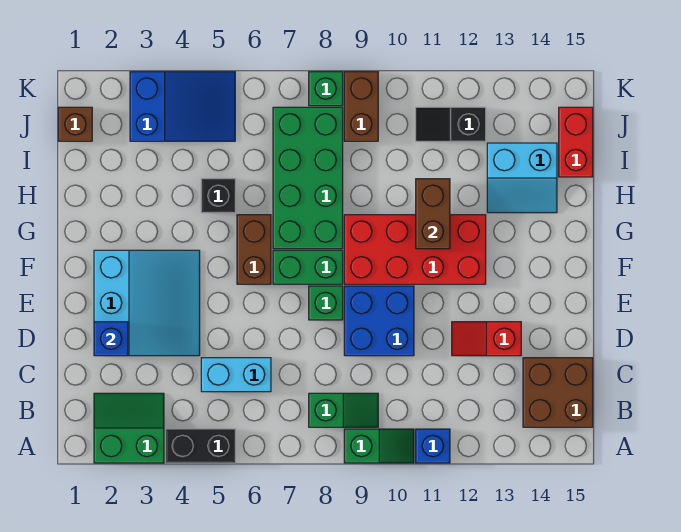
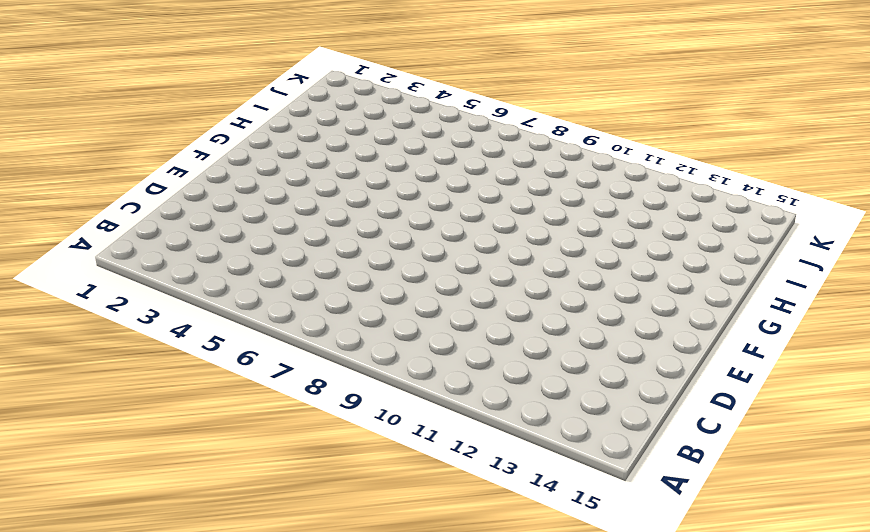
none -> green slope A2:B3 level 1 top A
none -> black brick A4:A5 level 1
none -> green slope A9:A10 level 1 top 9

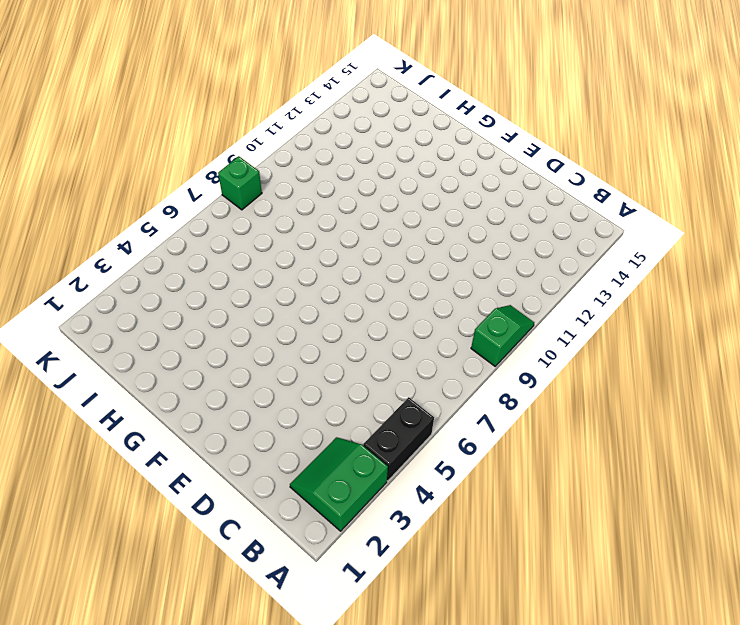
none -> blue brick A11 level 1
none -> green slope B8:B9 level 1 top 8
none -> brown brick B14:C15 level 1

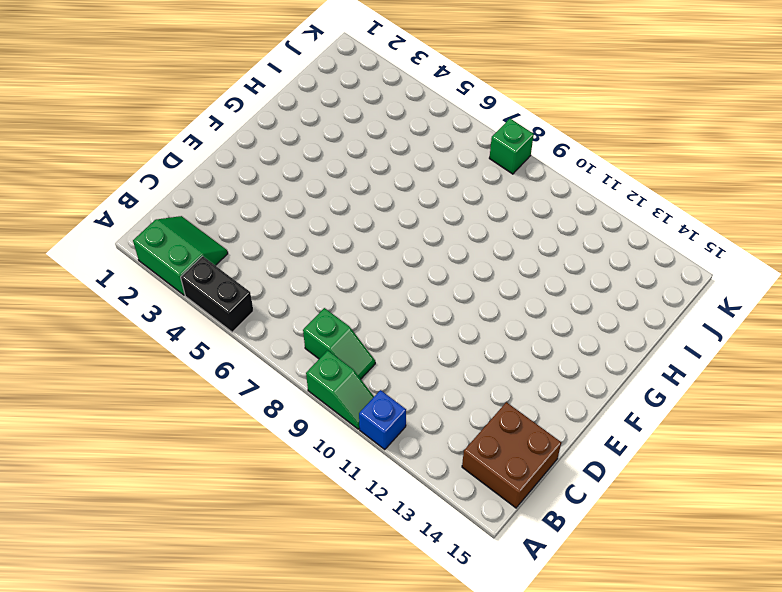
none -> cyan brick C5:C6 level 1
none -> cyan slope D2:F4 level 1 top 2
none -> blue brick D9:E10 level 1

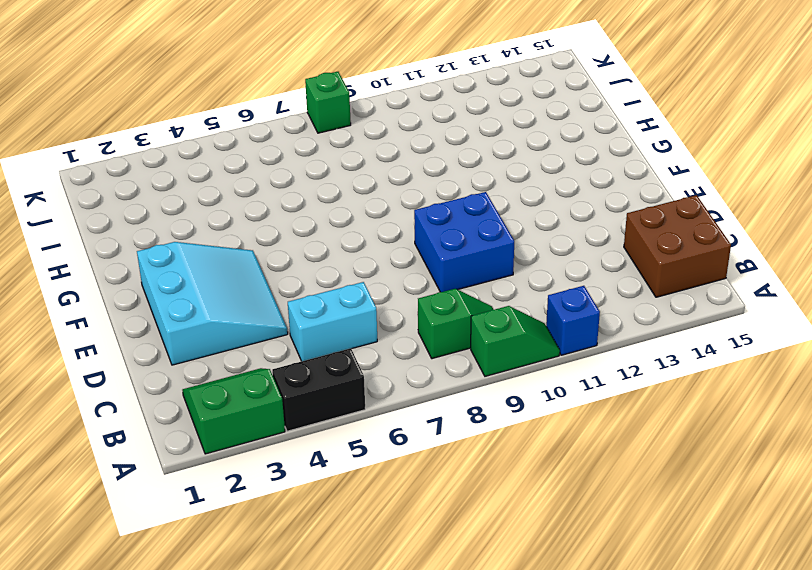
none -> red slope D12:D13 level 1 top 13
none -> green brick E8 level 1
none -> brown brick F6:G6 level 1

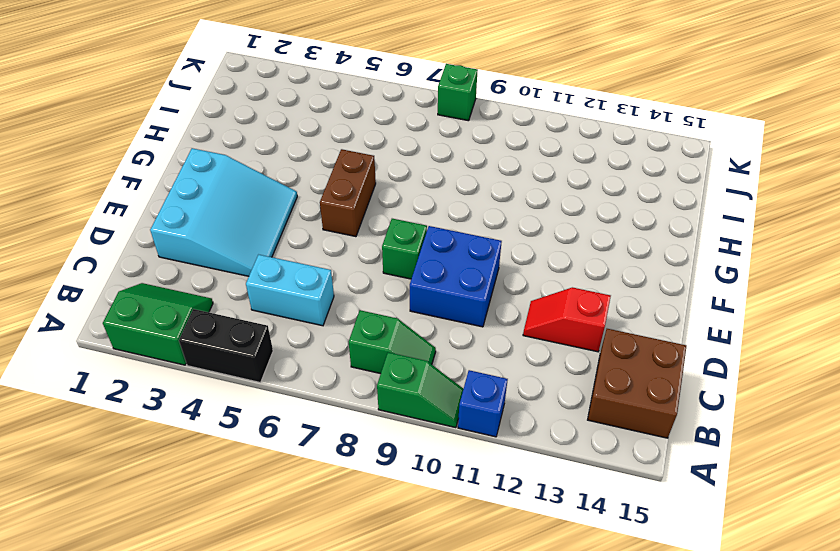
none -> green brick F7:F8 level 1
none -> red brick F9:G12 level 1
none -> green brick G7:J8 level 1

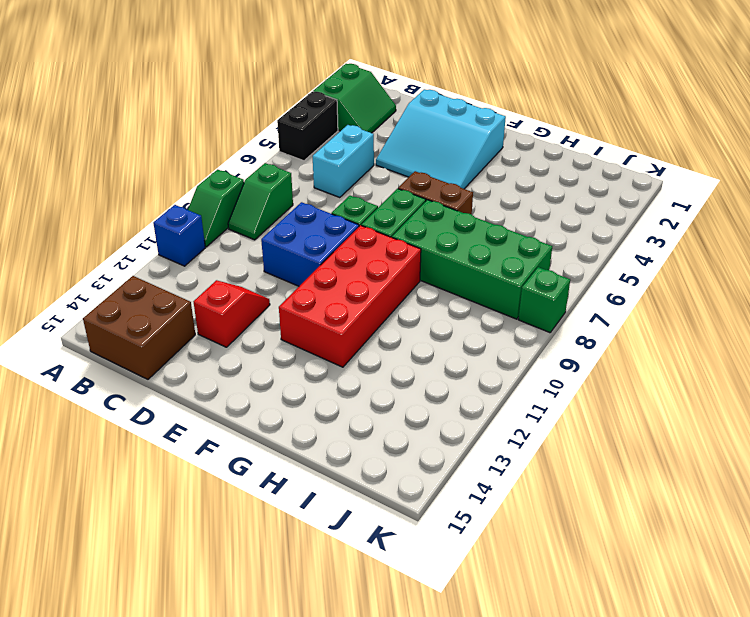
none -> black brick H5 level 1
none -> cyan slope H13:I14 level 1 top I
none -> red brick I15:J15 level 1

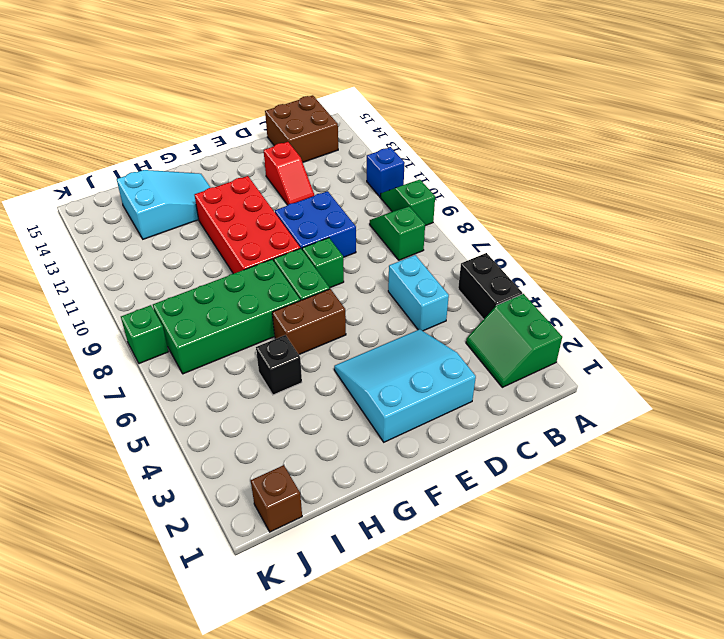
cyan slope G13:I14 level 1 top I -> cyan slope H13:I14 level 1 top I
none -> red brick I15:J15 level 1
none -> blue slope J3:K5 level 1 top 3
none -> brown brick J9:K9 level 1

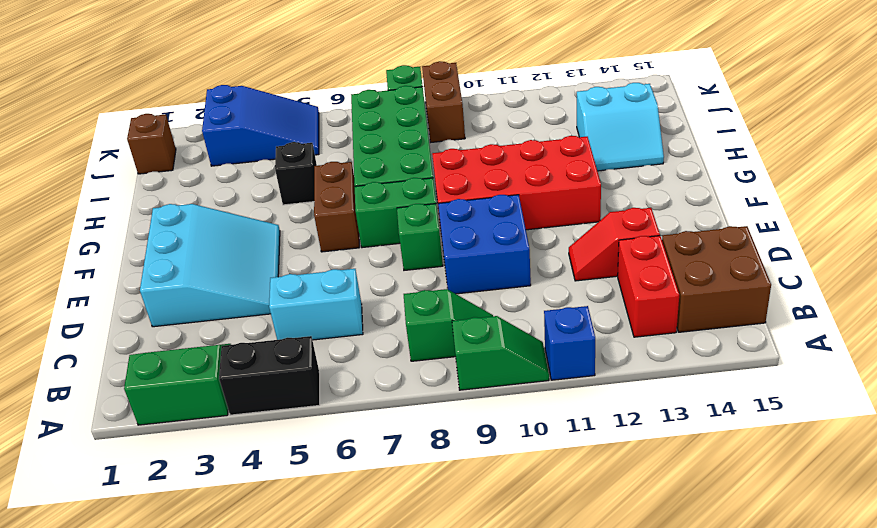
red brick B13:C13 level 1 -> red brick I15:J15 level 1
none -> black slope J11:J12 level 1 top 12
none -> blue brick D2 level 2
none -> brown brick G11:H11 level 2

